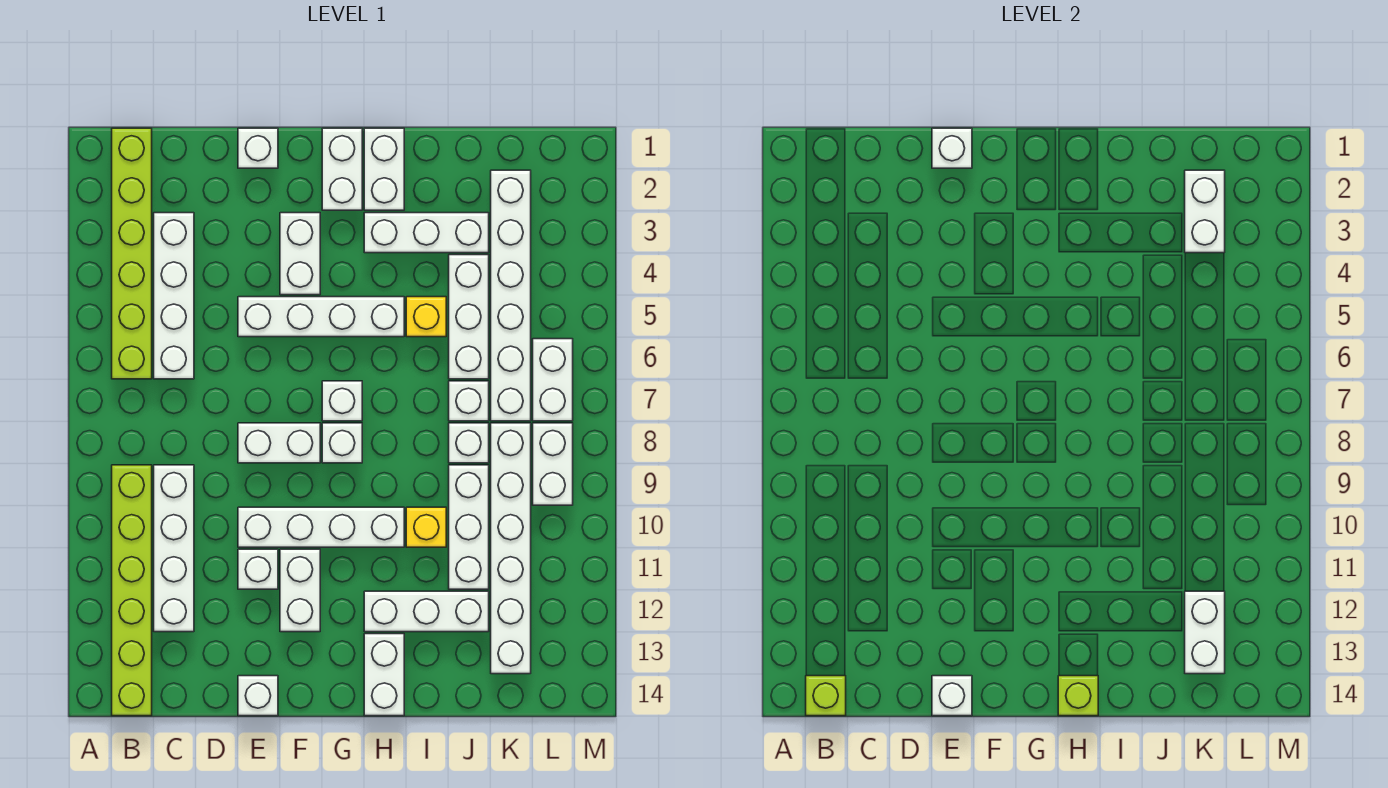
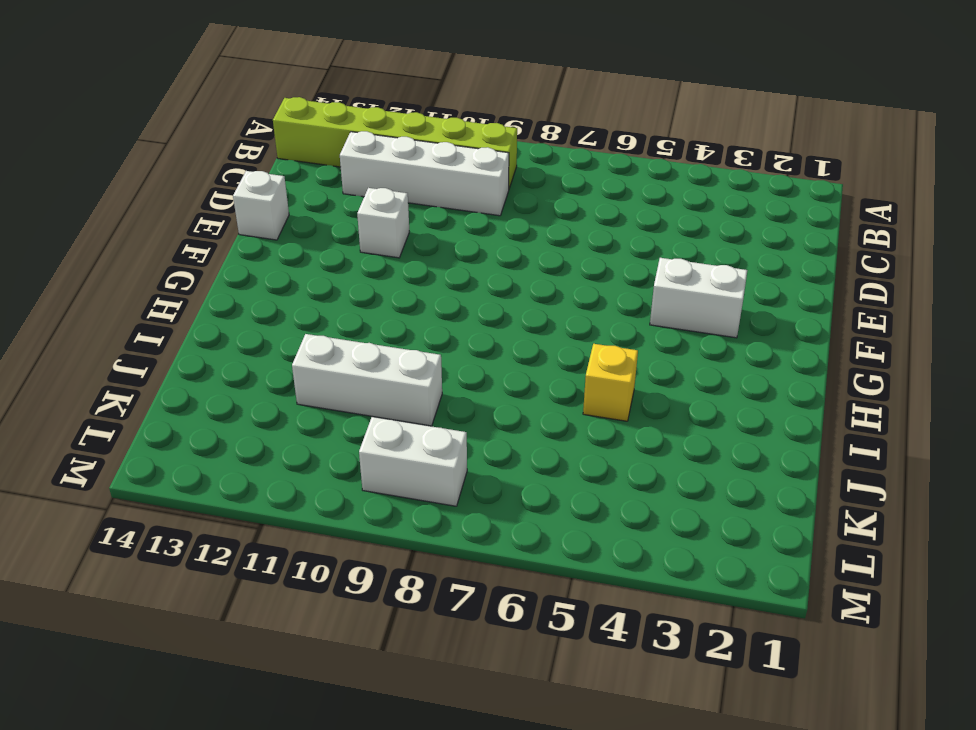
none -> lime brick B1:B6 level 1
none -> white brick C3:C6 level 1
none -> white brick E1 level 1
none -> white brick E5:H5 level 1

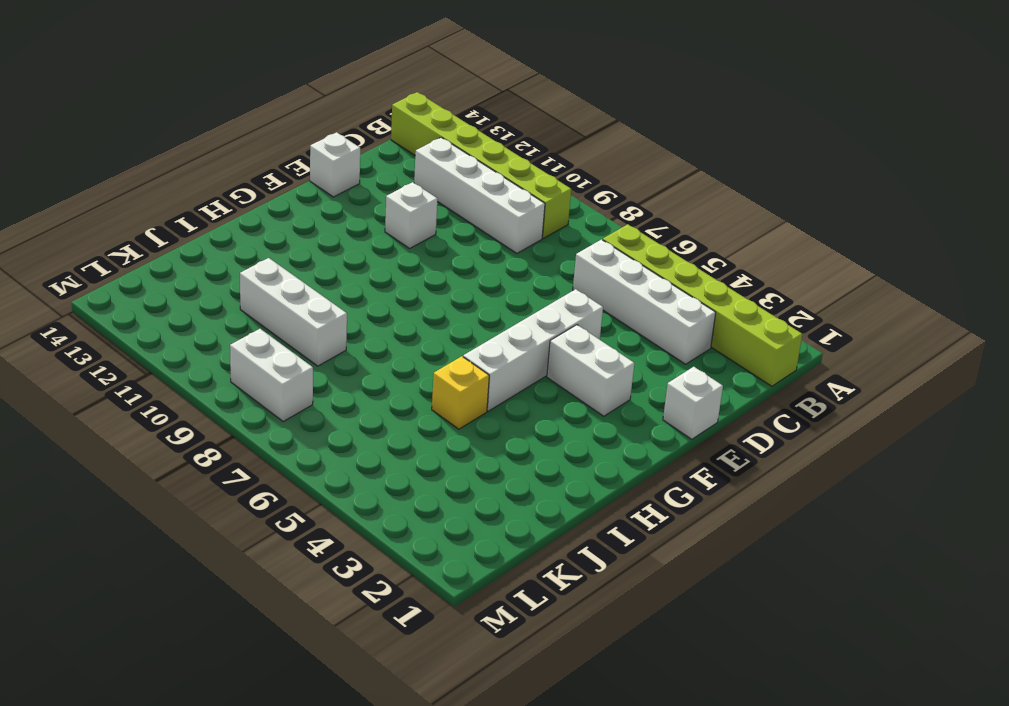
none -> white brick E8:F8 level 1
none -> white brick E10:H10 level 1
none -> white brick F11:F12 level 1
none -> white brick G1:G2 level 1

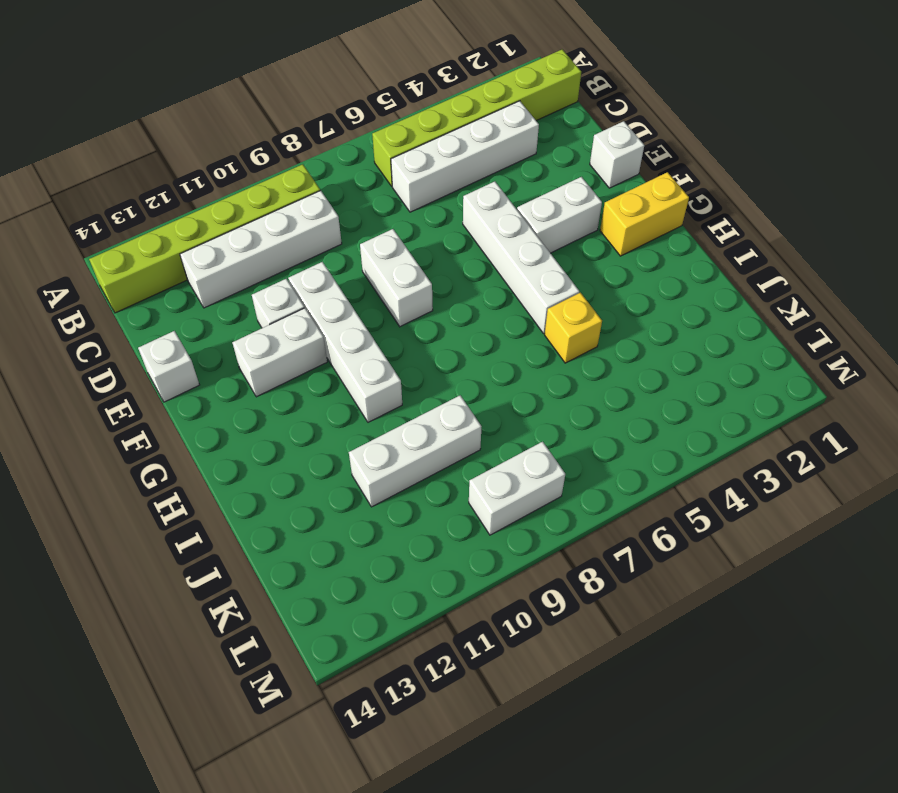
yellow brick G1:G2 level 1 -> white brick G1:G2 level 1
none -> white brick G7 level 1
none -> white brick G8 level 1
none -> white brick H1:H2 level 1
none -> white brick H3:J3 level 1

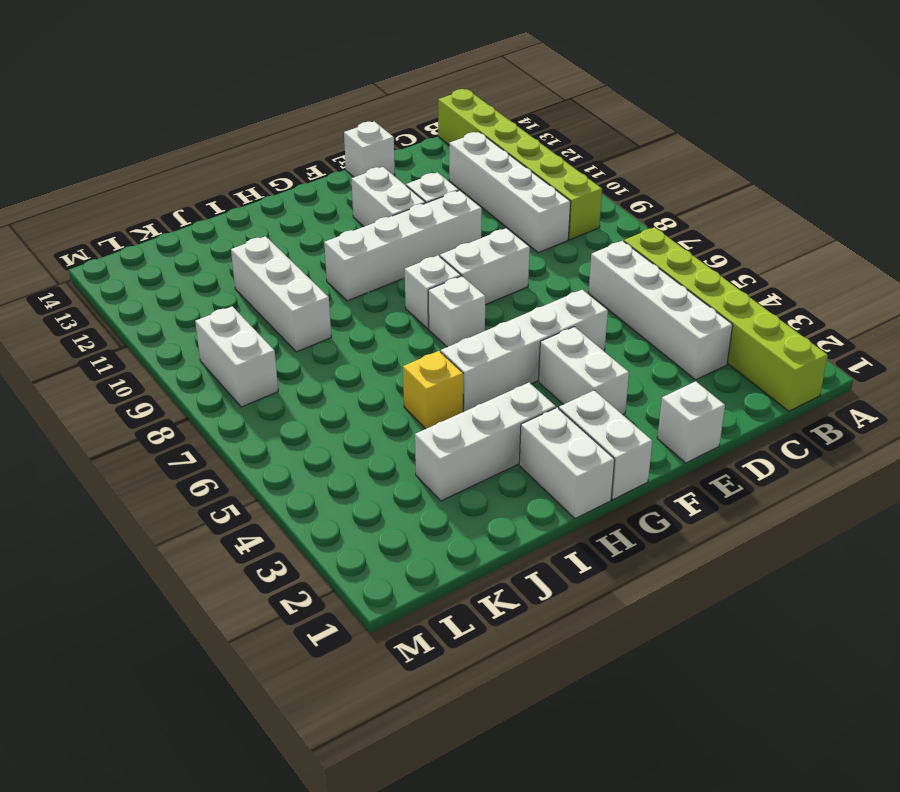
none -> white brick H12:J12 level 1
none -> white brick H13:H14 level 1
none -> yellow brick I10 level 1
none -> white brick J4:J6 level 1

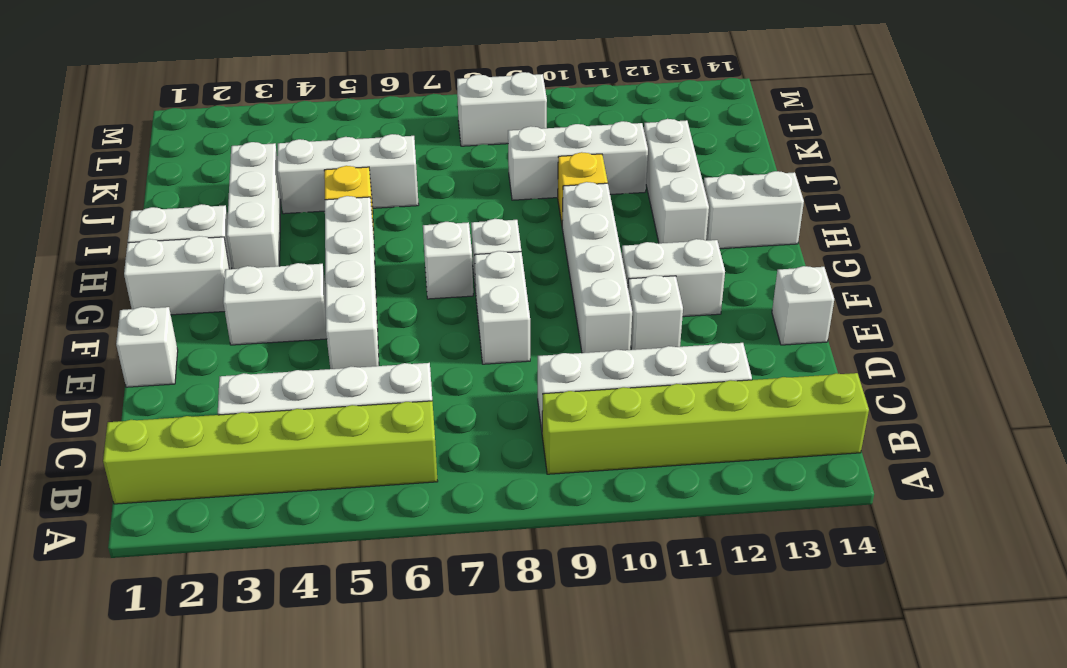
none -> white brick J7 level 1
none -> white brick J8 level 1
none -> white brick K2:K7 level 1
none -> white brick K8:K13 level 1

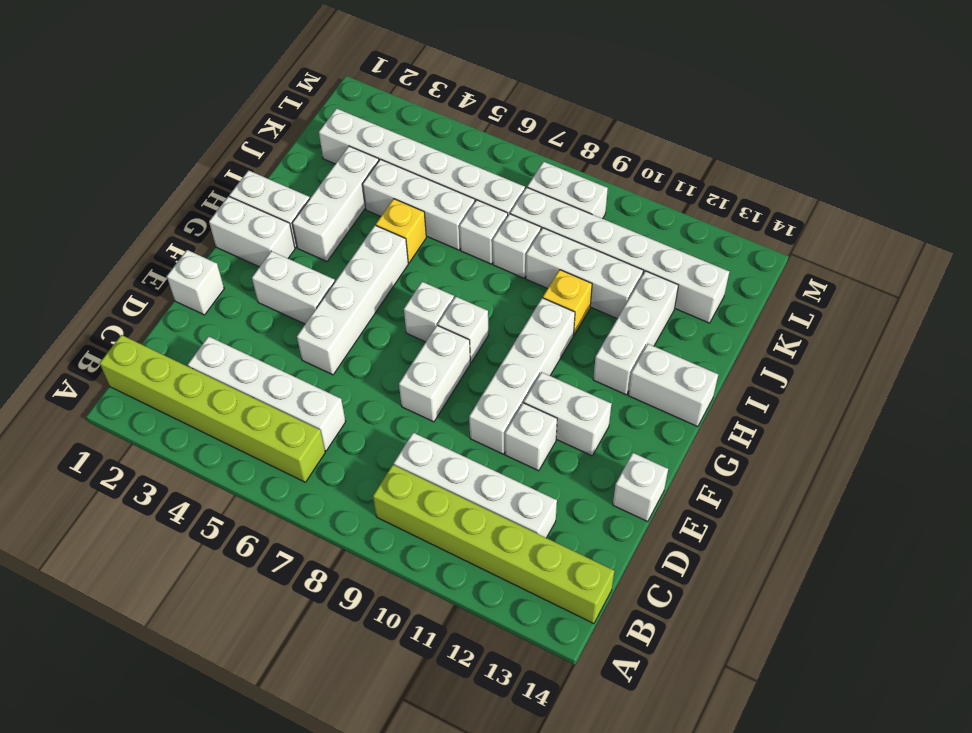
none -> white brick L6:L7 level 1
none -> lime brick B14 level 2
none -> white brick E1 level 2
none -> white brick E14 level 2

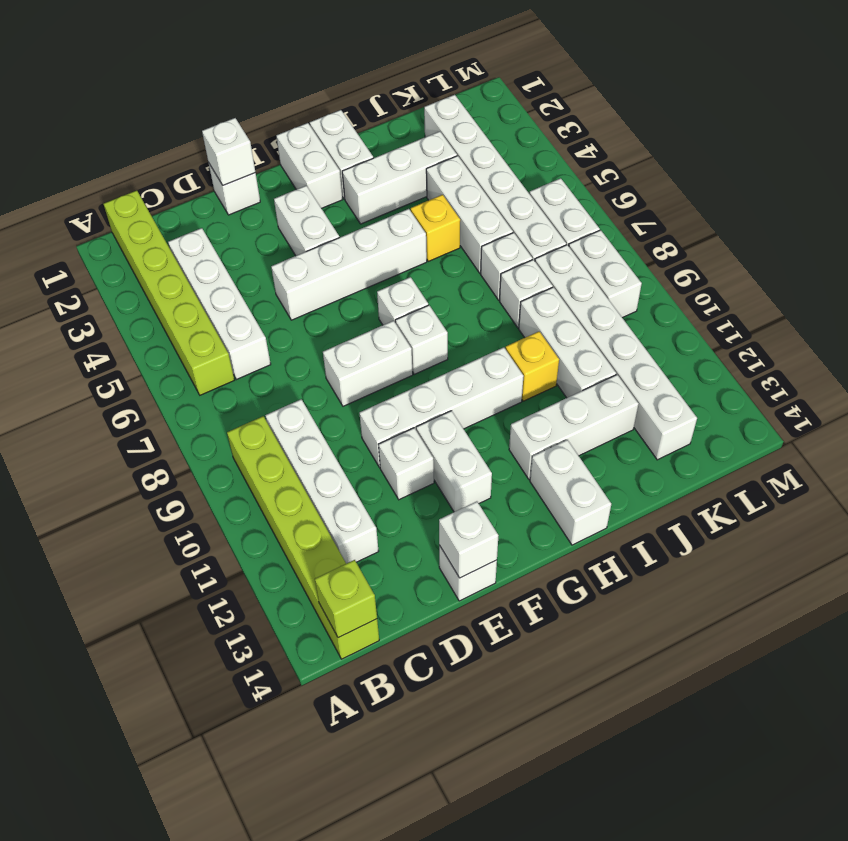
none -> lime brick H14 level 2
none -> white brick K2:K3 level 2
none -> white brick K12:K13 level 2

